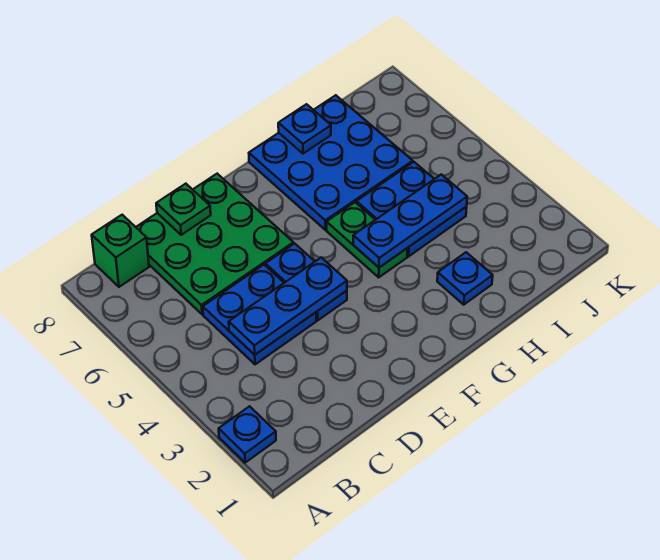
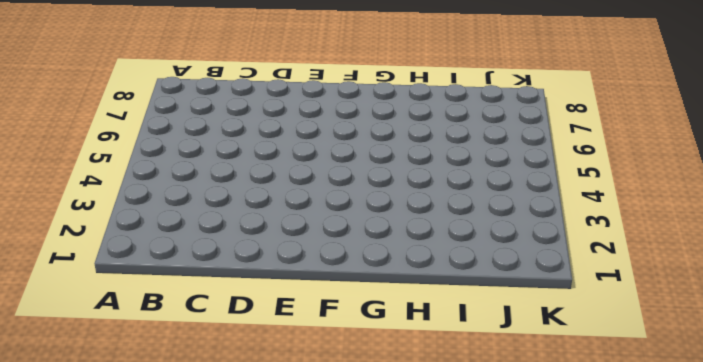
none -> blue plate A2 level 1
none -> green brick B8 level 1
none -> blue plate C4:D5 level 1

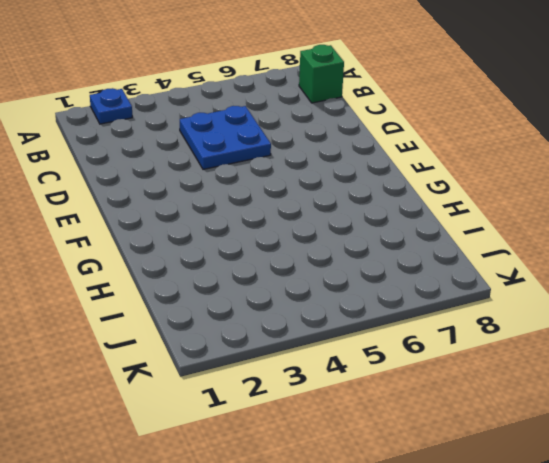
none -> green plate C6:E8 level 1
none -> blue plate E4:E5 level 1
none -> green plate G4:G5 level 1

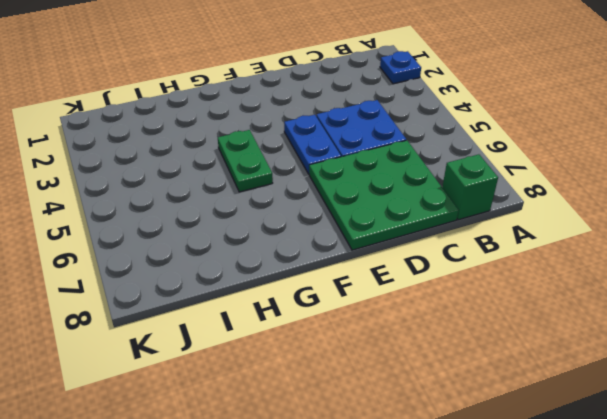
none -> blue plate G6:I8 level 1
none -> blue plate H2 level 1
none -> blue plate H4:I5 level 1

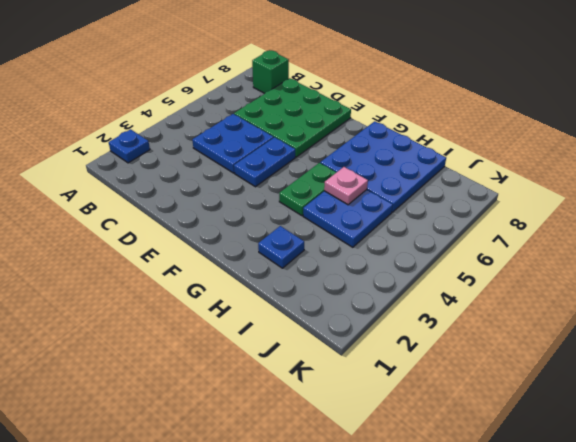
pink plate H5 level 2 -> none
none -> blue plate C4:E4 level 2
none -> green plate D8 level 2
none -> blue plate G4:I4 level 2

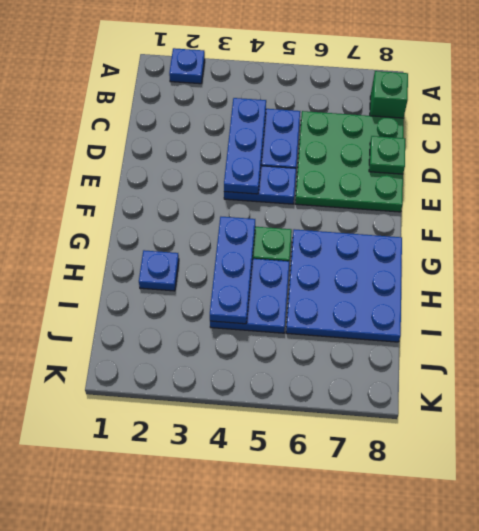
none -> blue plate H8 level 2

